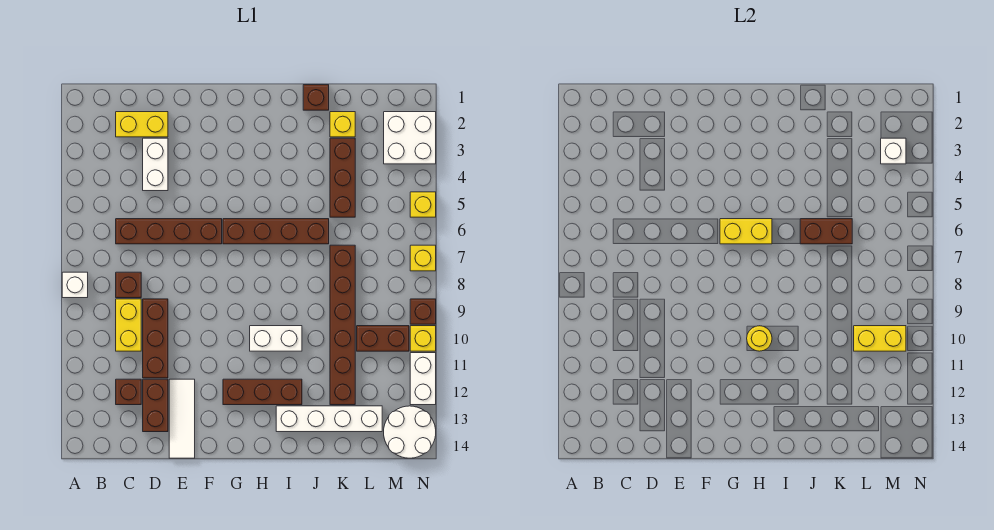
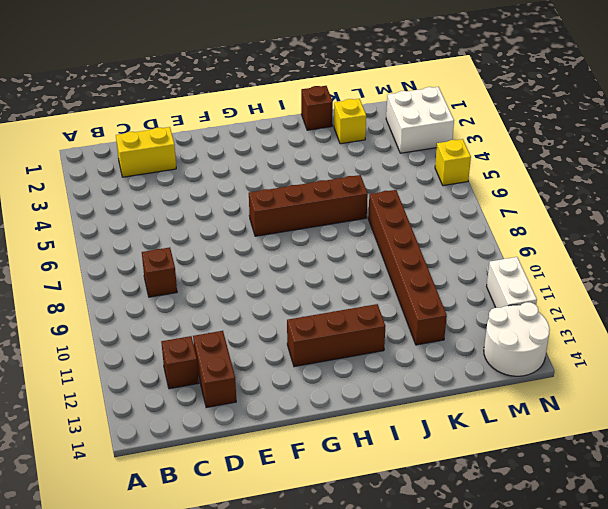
none -> white brick A8 level 1
none -> brown brick C6:F6 level 1
none -> yellow brick C9:C10 level 1
none -> white brick D3:D4 level 1

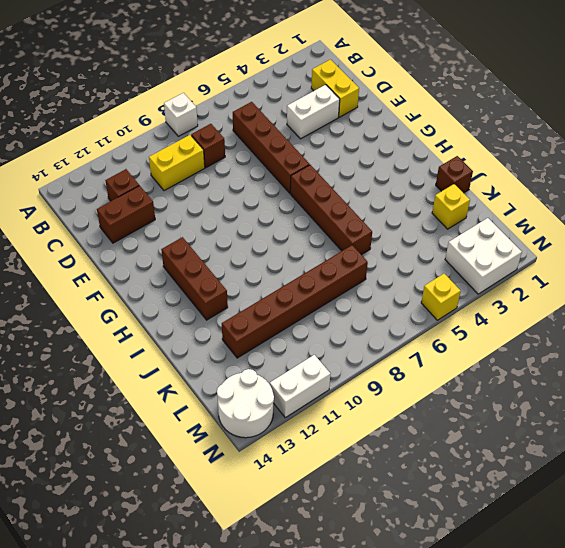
none -> brown brick D9:D11 level 1
none -> white tile E12:E14 level 1
none -> white brick H10:I10 level 1
none -> white brick I13:L13 level 1

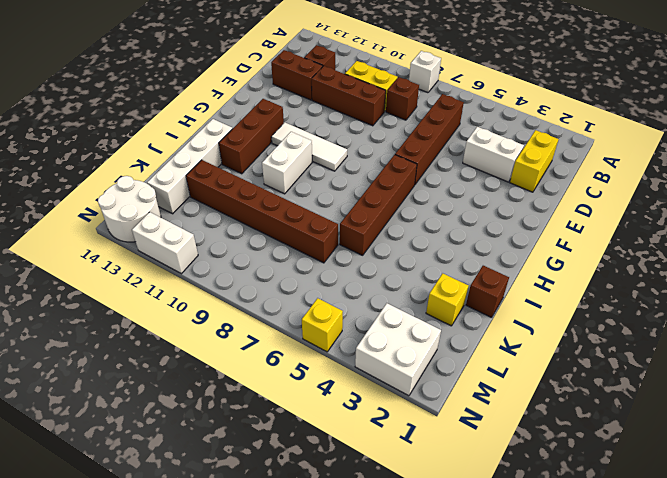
white tile G9:G11 level 1 -> white tile E12:E14 level 1
none -> brown brick K3:K5 level 1
none -> brown brick L10:M10 level 1
none -> yellow brick N7 level 1
none -> brown brick N9 level 1

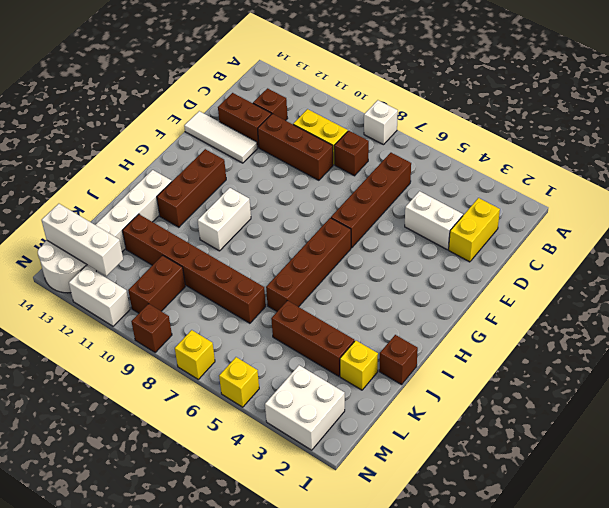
white brick M12:M14 level 2 -> none
none -> yellow brick N10 level 1
none -> yellow brick G6:H6 level 2
none -> yellow round brick H10 level 2
none -> brown brick J6:K6 level 2

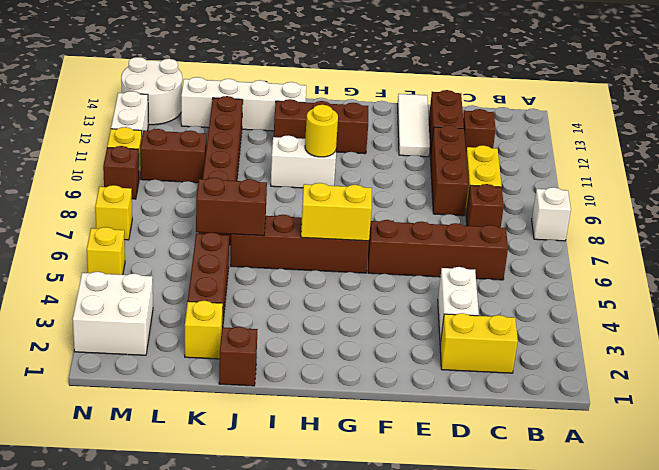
none -> yellow brick L10:M10 level 2
none -> white brick M3 level 2

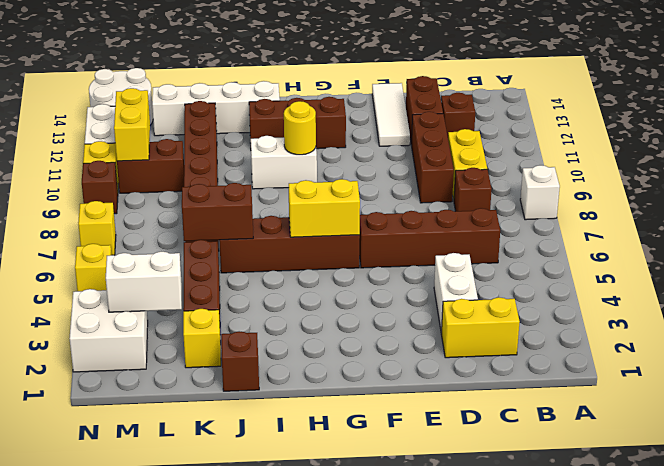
white brick L3:M3 level 2 -> white brick M3 level 2
yellow brick M10:M11 level 2 -> yellow brick L10:M10 level 2

